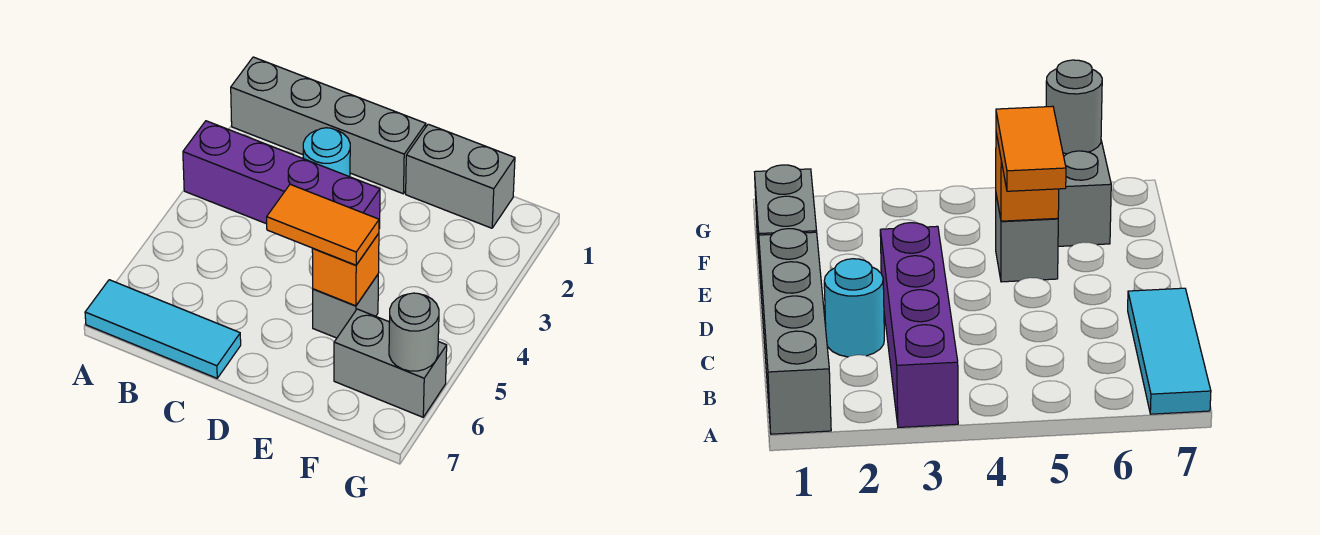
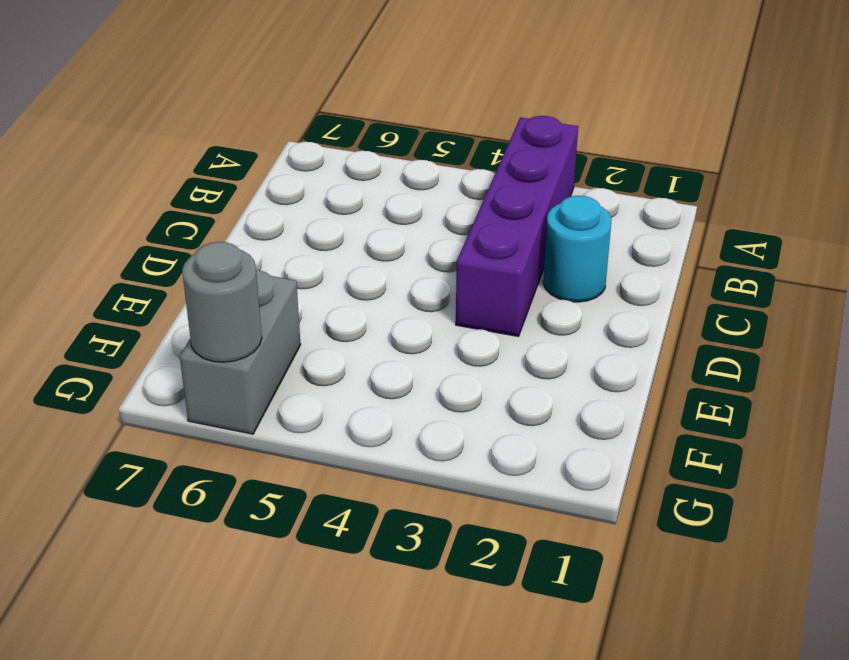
none -> grey brick A1:D1 level 1
none -> cyan tile A7:C7 level 1

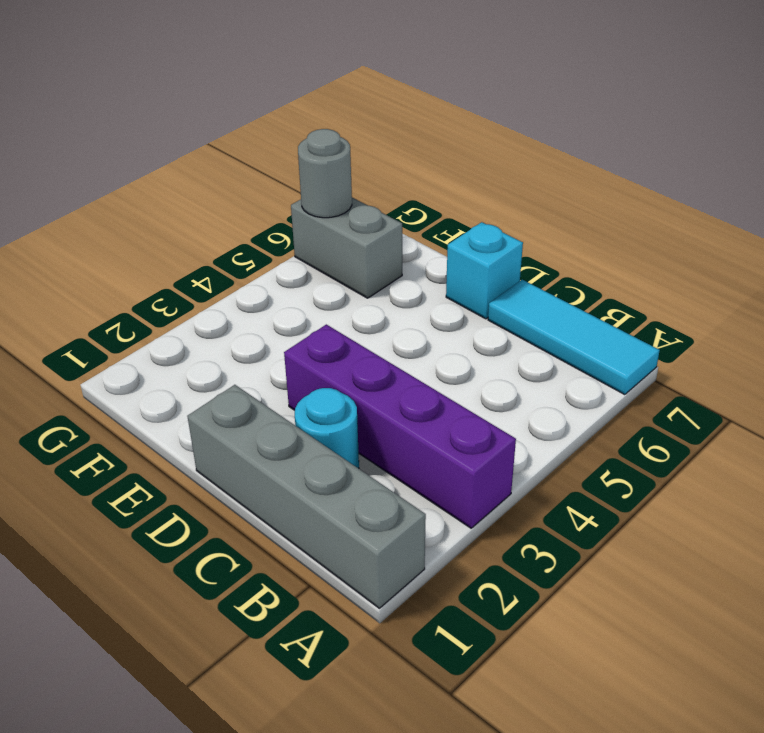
cyan brick D7 level 1 -> none
none -> grey brick E1:F1 level 1
none -> grey brick E5 level 1

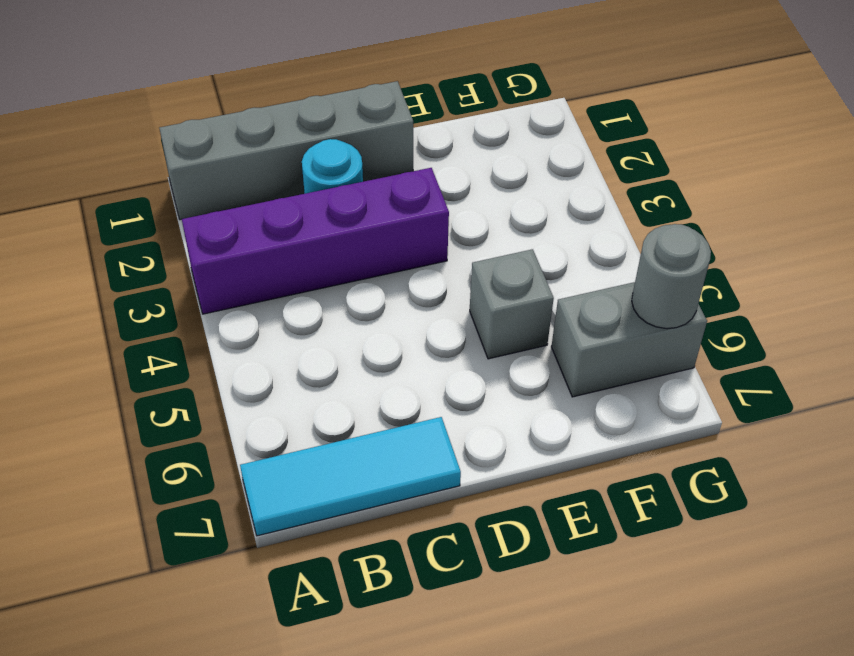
none -> grey brick E1:F1 level 1
none -> orange brick E5 level 2

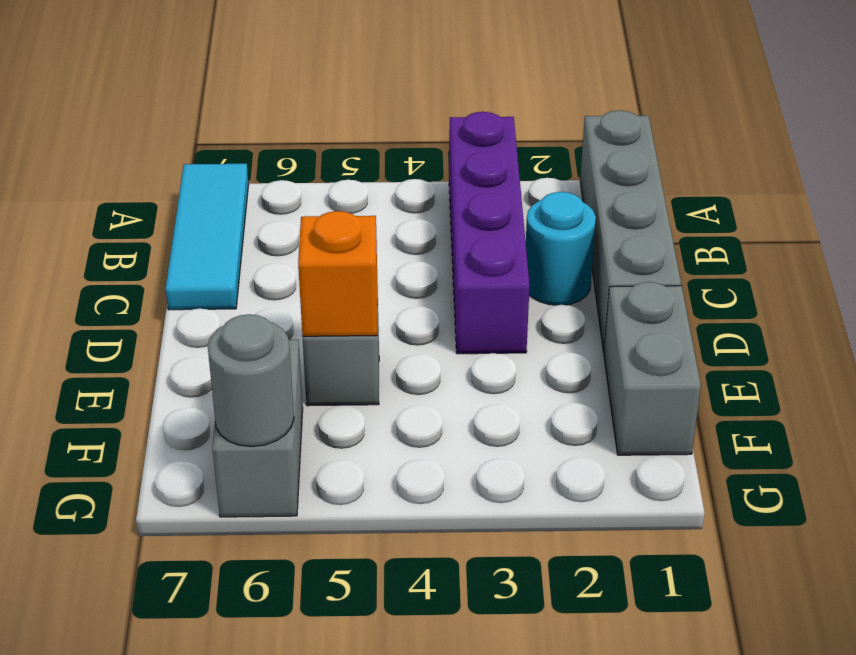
none -> orange tile D5:E5 level 3

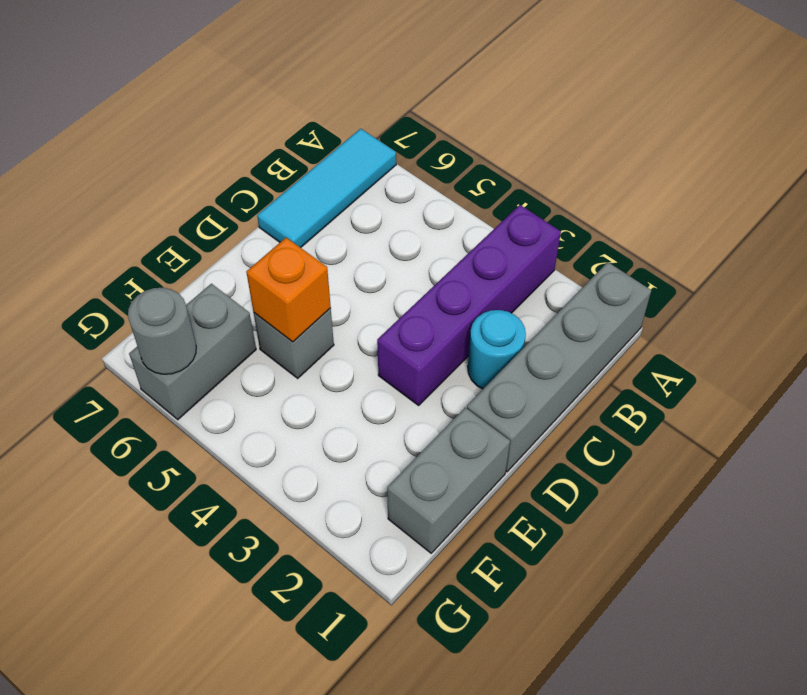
none -> orange tile D5:E5 level 3

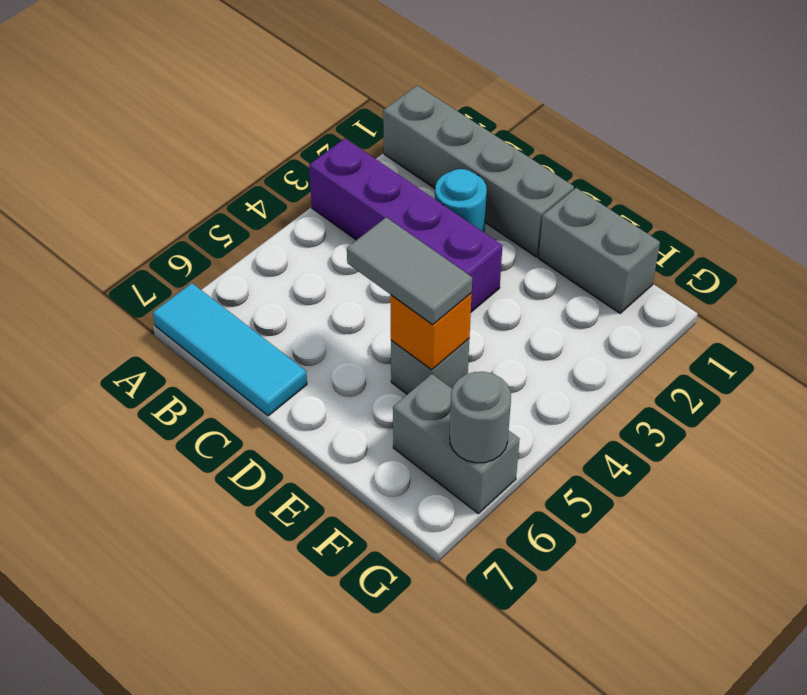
grey tile D5:E5 level 3 -> orange tile D5:E5 level 3

